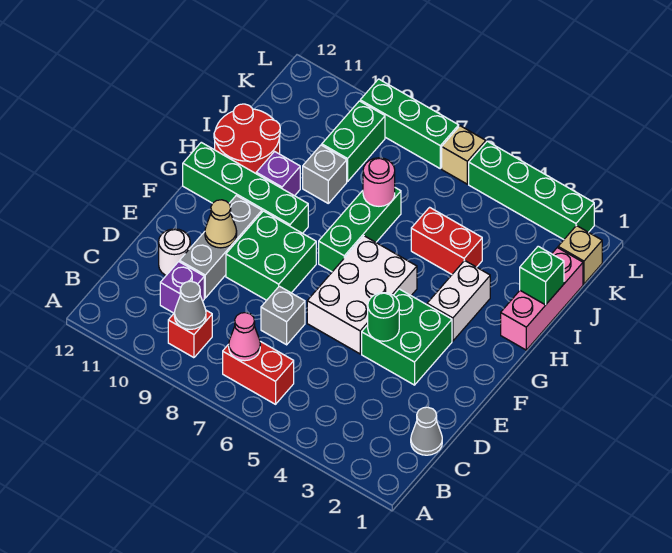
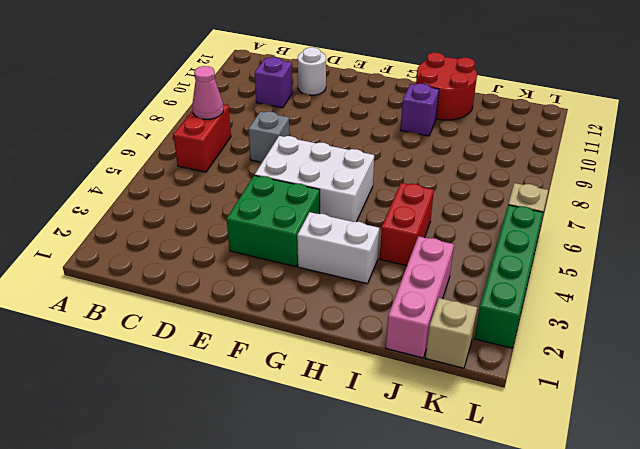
pink brick J1:J3 level 1 -> pink brick H1:J1 level 1
none -> red brick B9 level 1
none -> grey cone C1 level 1
none -> grey brick D10:F10 level 1

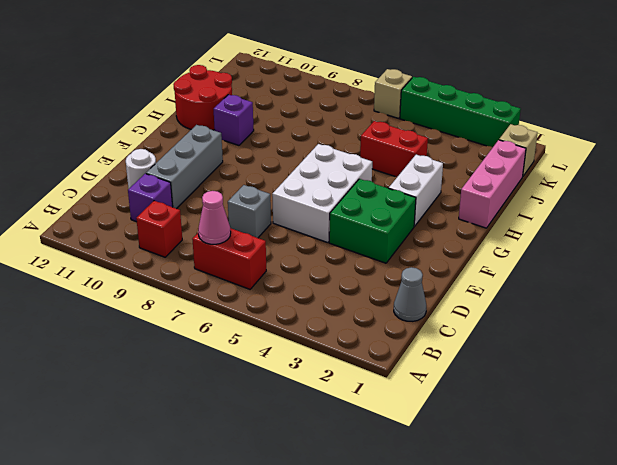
none -> green brick E8:F9 level 1
none -> green brick G7:I7 level 1
none -> green brick G9:G12 level 1

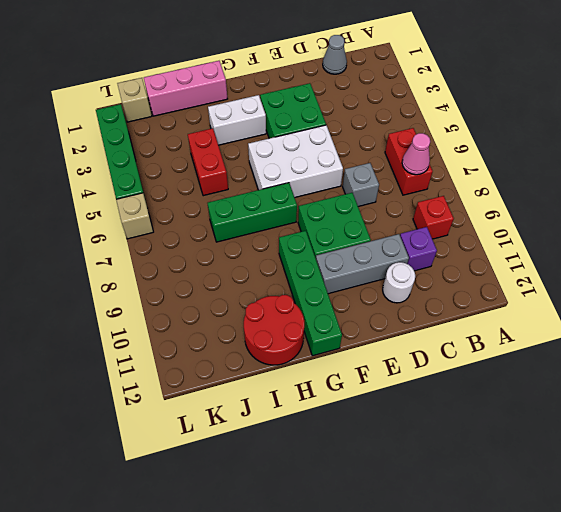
none -> purple brick H10 level 1
none -> grey brick I9 level 1
none -> green brick J9:K9 level 1

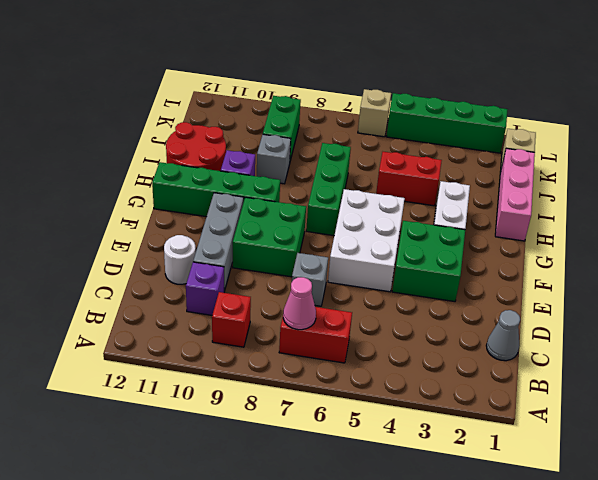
none -> green brick L7:L9 level 1
none -> grey cone B9 level 2
none -> green round brick E4 level 2

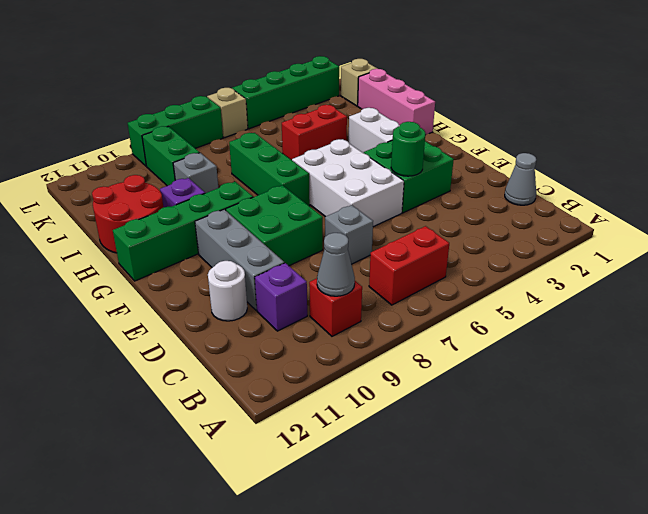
none -> pink cone B7 level 2
none -> tan cone E10 level 2
none -> green brick I1 level 2

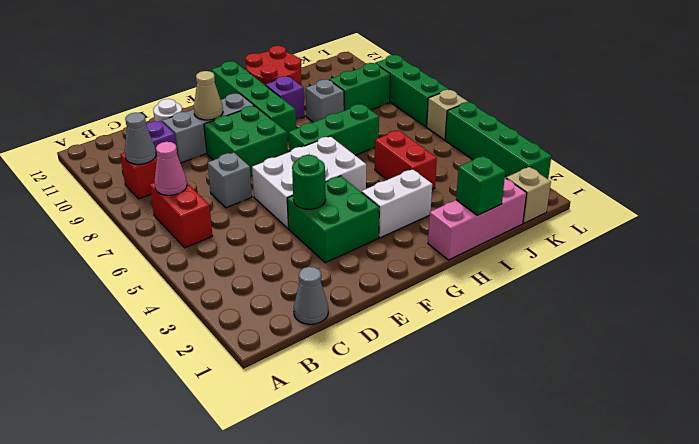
none -> pink round brick I7 level 2

